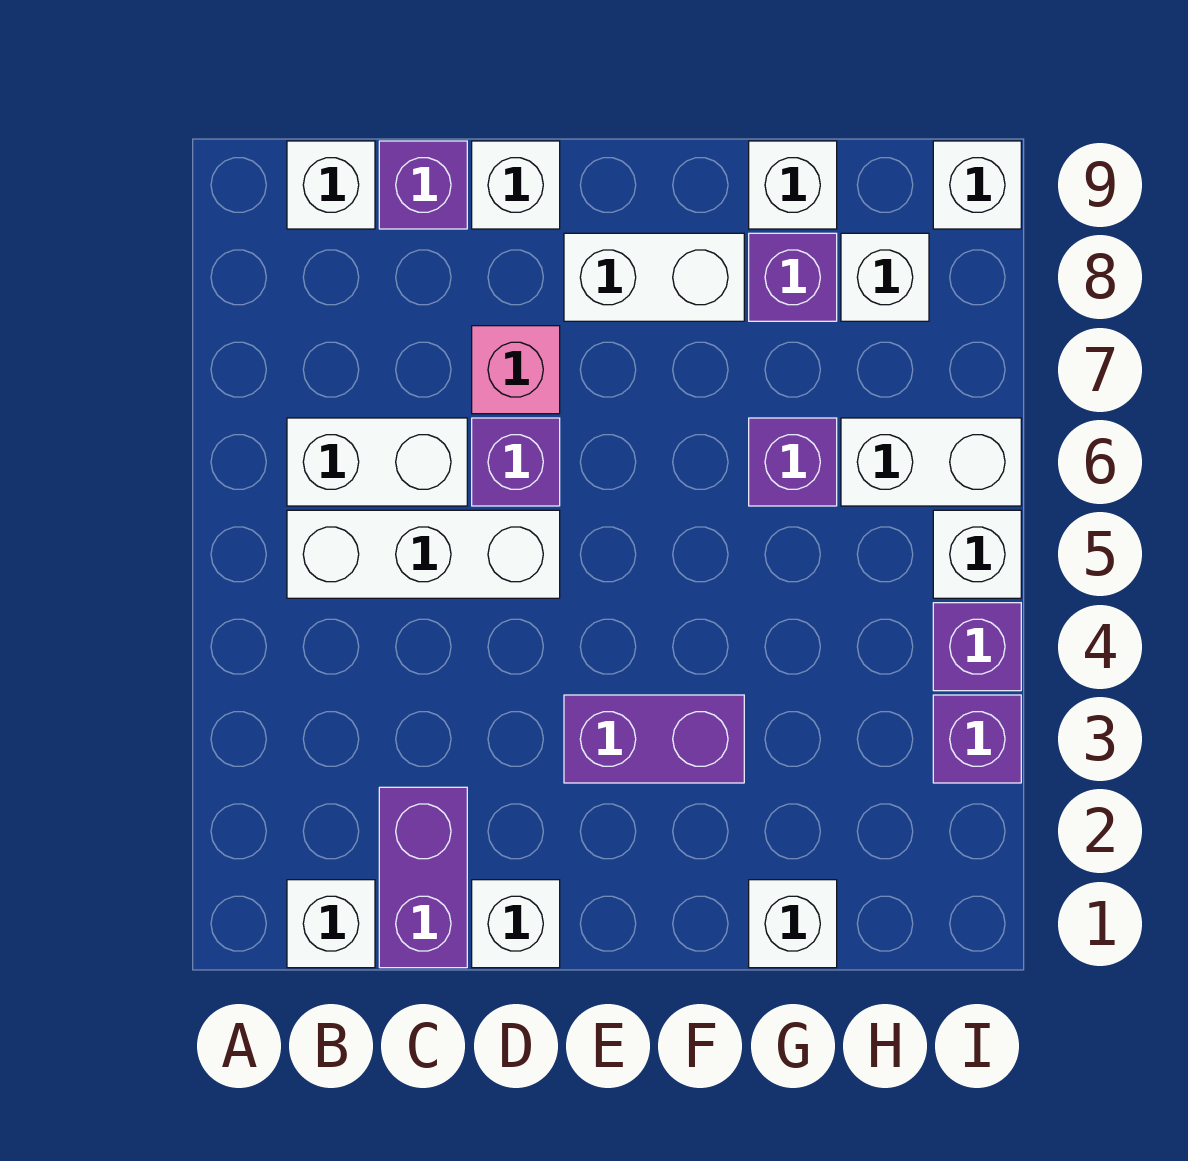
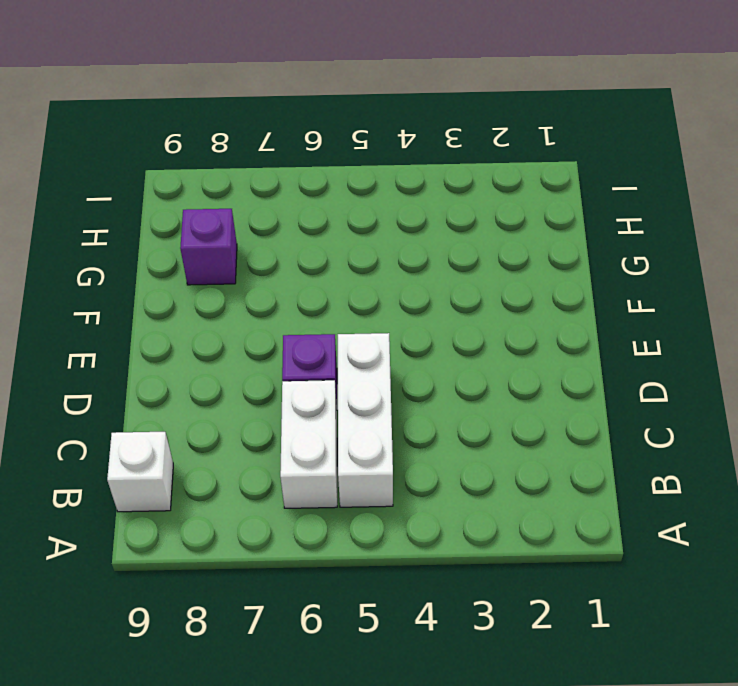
none -> white brick B1 level 1
none -> purple brick C1:C2 level 1
none -> purple brick C9 level 1

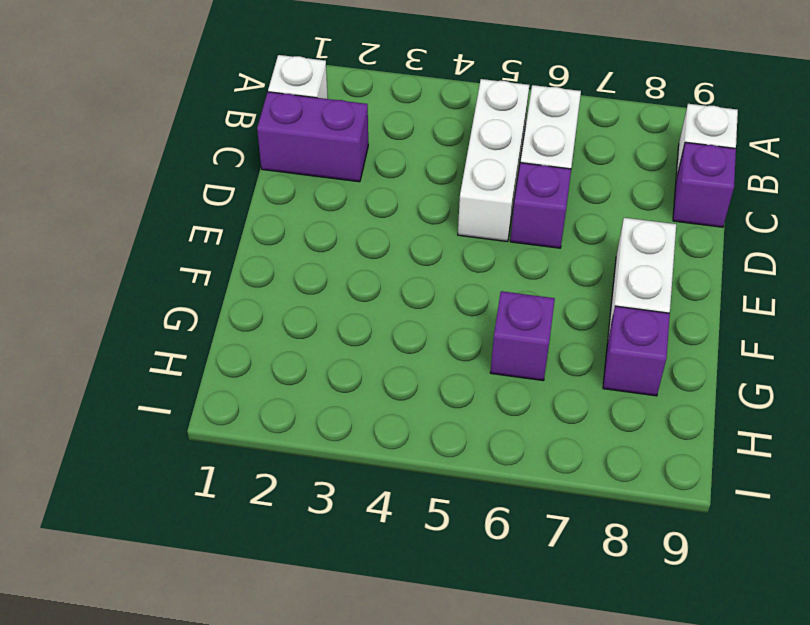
none -> white brick D1 level 1
none -> pink brick D7 level 1
none -> white brick D9 level 1

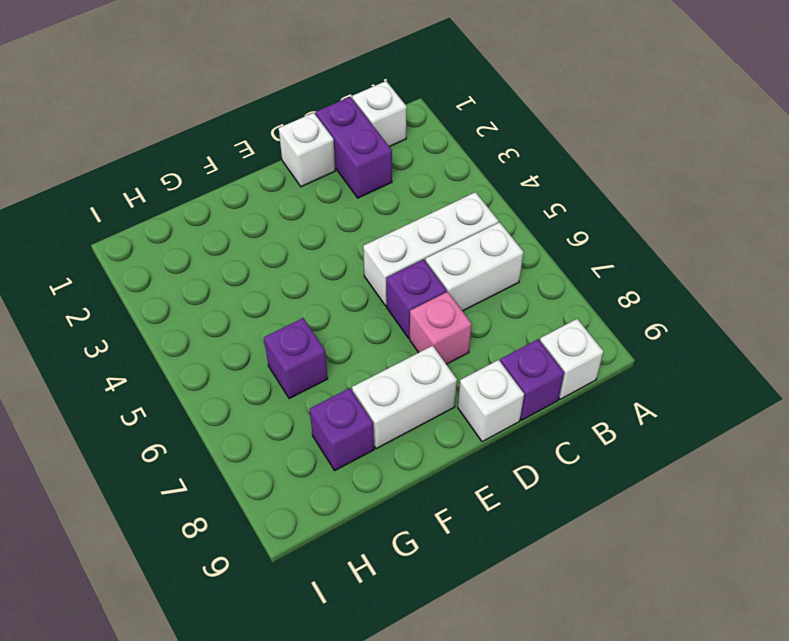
none -> purple brick E3:F3 level 1
none -> white brick G1 level 1
none -> white brick G9 level 1

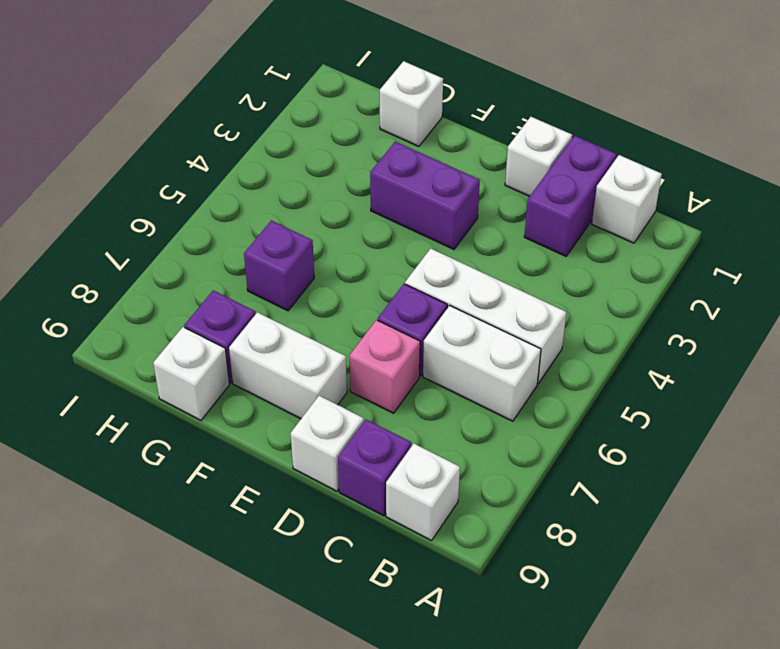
none -> white brick H6:I6 level 1
none -> white brick H8 level 1
none -> purple brick I3 level 1

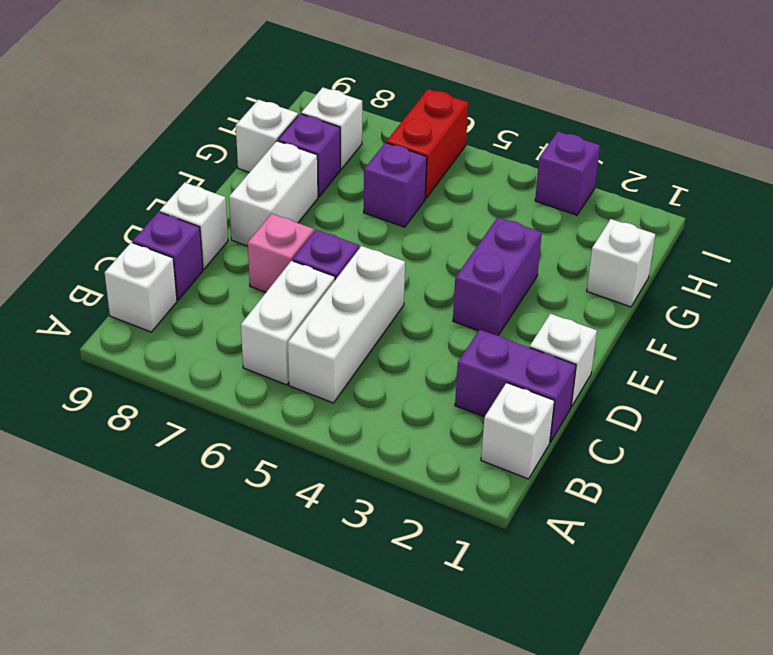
red brick H6:I6 level 1 -> white brick H6:I6 level 1
none -> purple brick I4 level 1
none -> white brick I5 level 1
none -> white brick I9 level 1

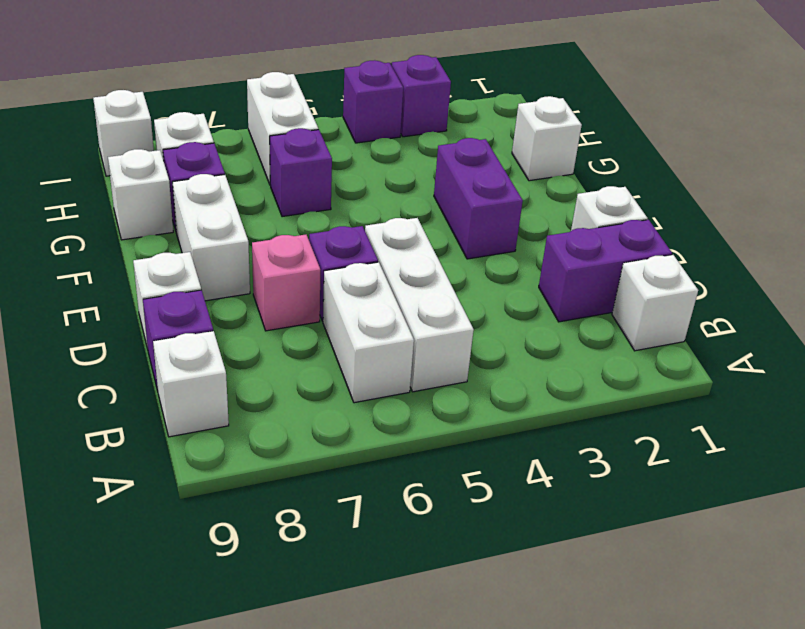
none -> white brick I5 level 1

